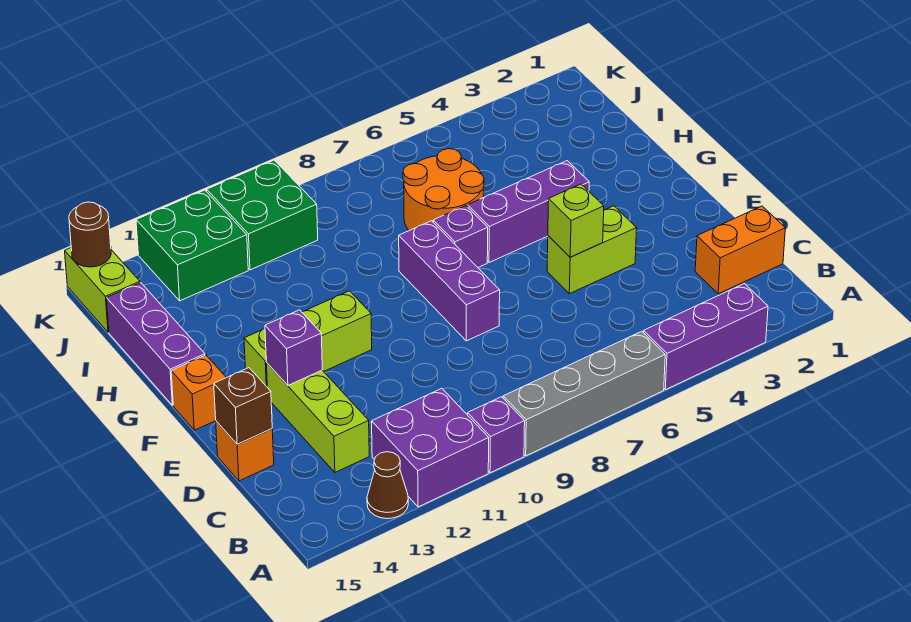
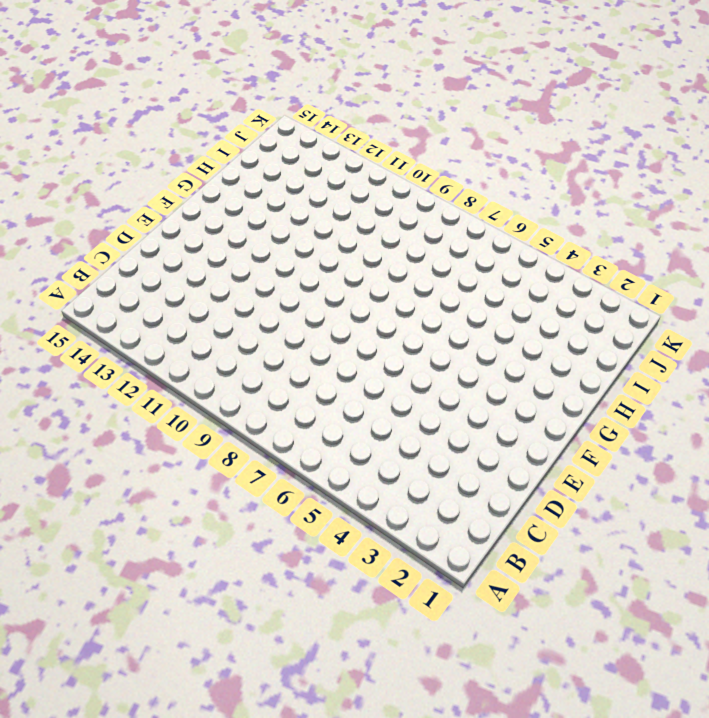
none -> purple brick A3:A5 level 1
none -> grey brick A6:A9 level 1
none -> purple brick A10 level 1

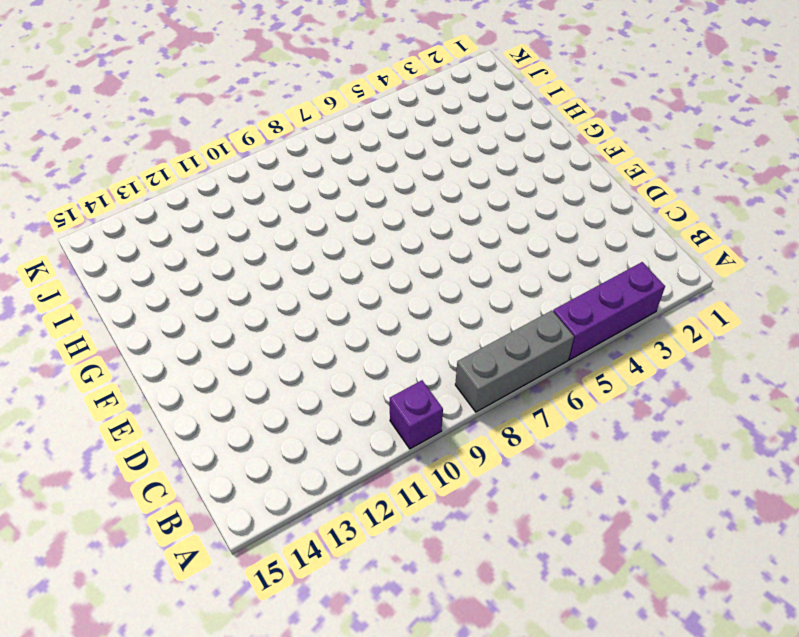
grey brick A6:A8 level 1 -> grey brick A6:A9 level 1
none -> purple brick A11:B12 level 1
none -> brown cone A13 level 1
none -> orange brick C1:C2 level 1

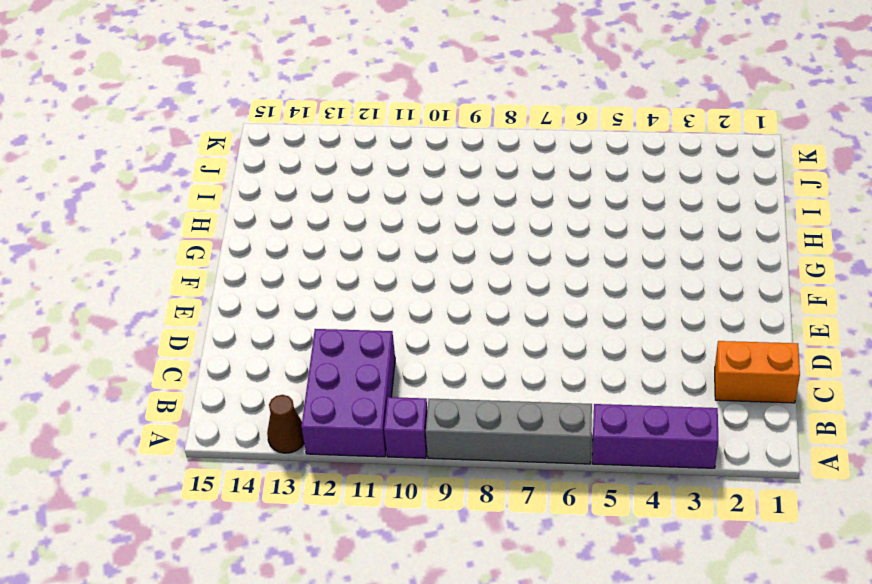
purple brick A11:C12 level 1 -> purple brick A11:B12 level 1
none -> lime brick C13:E13 level 1
none -> orange brick D15 level 1
none -> lime brick E4:E5 level 1

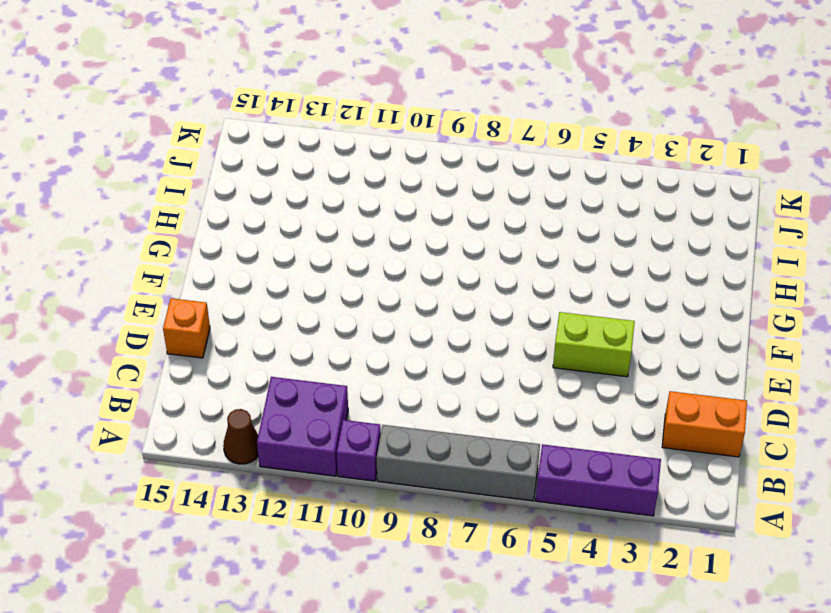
none -> lime brick C13:E13 level 1
none -> purple brick E8:G8 level 1
none -> lime brick F11:F13 level 1

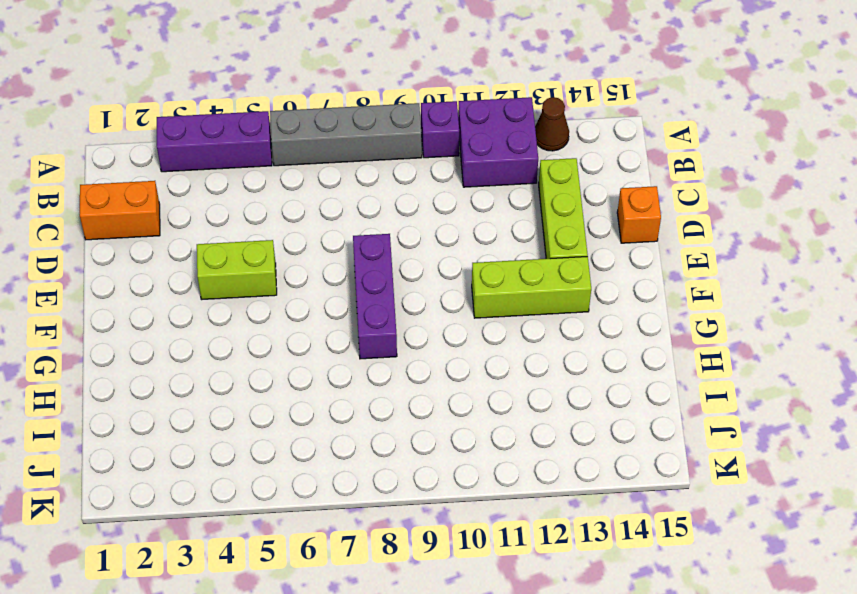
none -> orange brick F15 level 1
none -> purple brick G4:G6 level 1
none -> purple brick G7 level 1

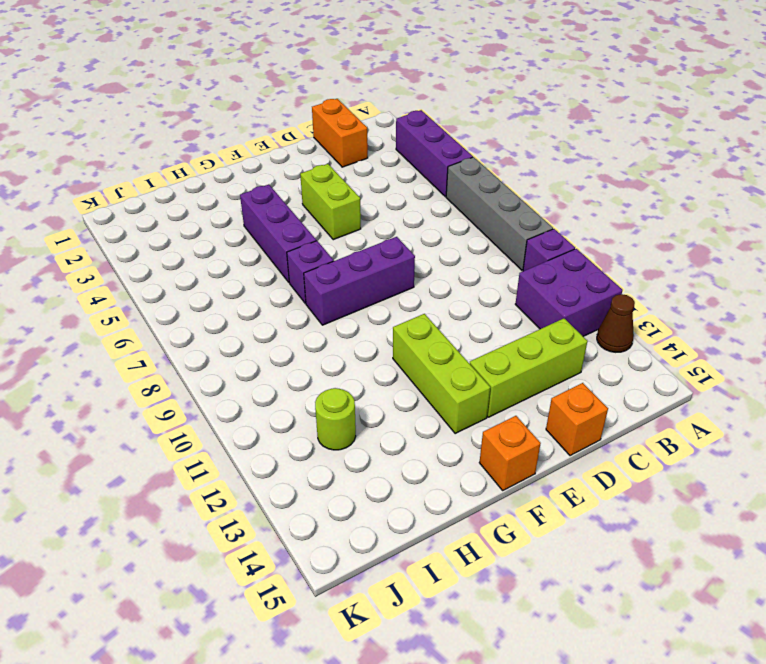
lime round brick I12 level 1 -> none
none -> purple brick G15:I15 level 1
none -> orange round brick H6:I7 level 1
none -> green brick J10:K11 level 1

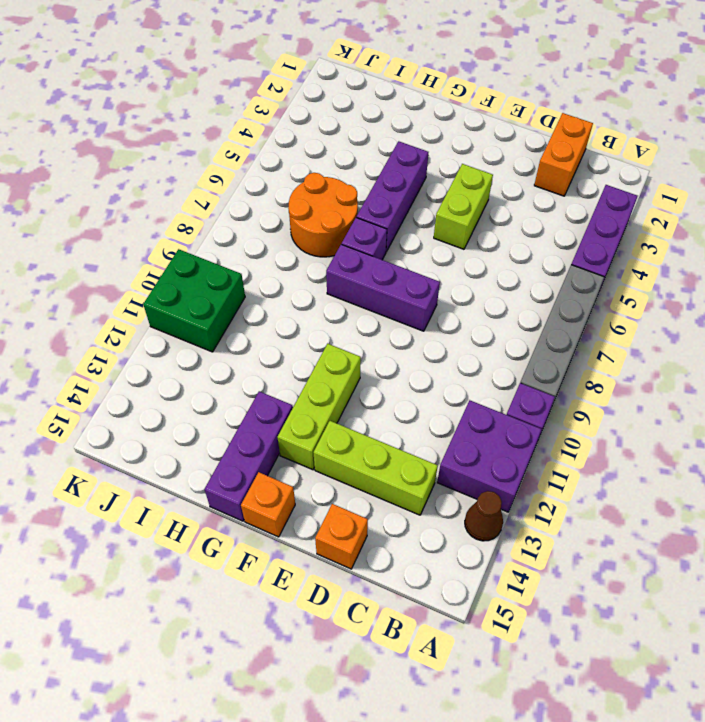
purple brick G13:G15 level 1 -> purple brick G15:I15 level 1
none -> green brick J12:K13 level 1
none -> lime brick J15:K15 level 1
none -> brown brick D15 level 2

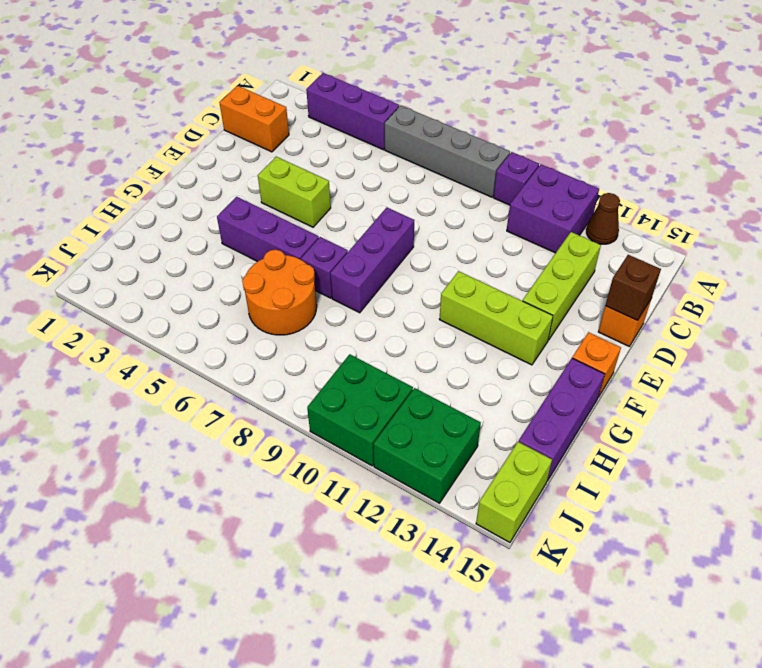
none -> lime brick E5 level 2
none -> purple brick E13 level 2
none -> brown round brick K15 level 2

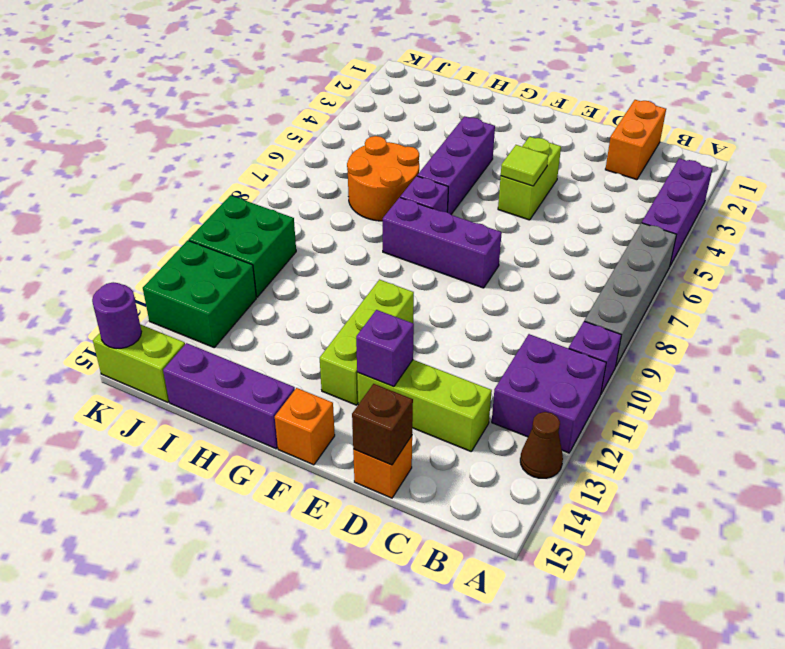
lime tile E5 level 2 -> lime brick E5 level 2
purple round brick K15 level 2 -> brown round brick K15 level 2

